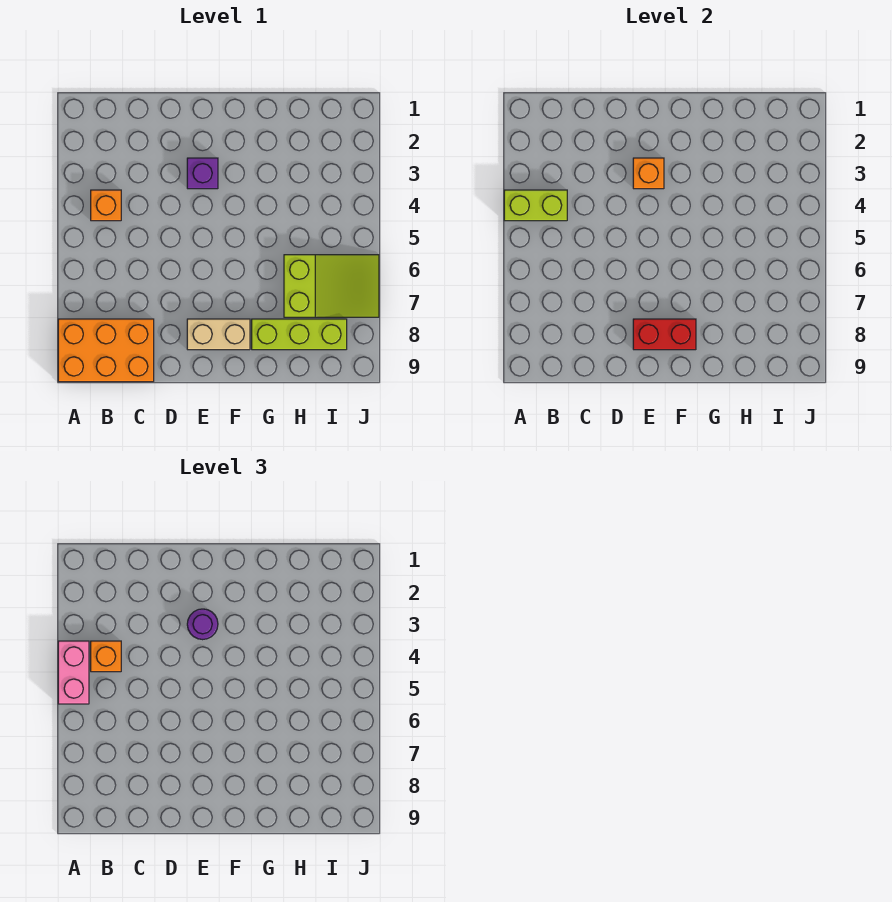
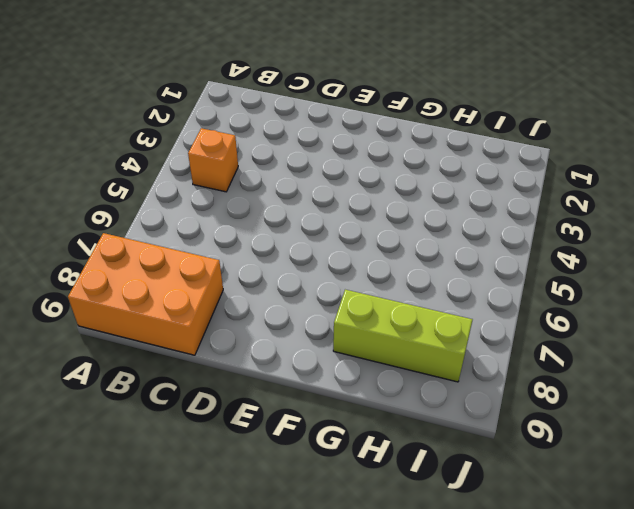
none -> purple brick E3 level 1
none -> tan brick E8:F8 level 1
none -> lime slope H6:J7 level 1 top H

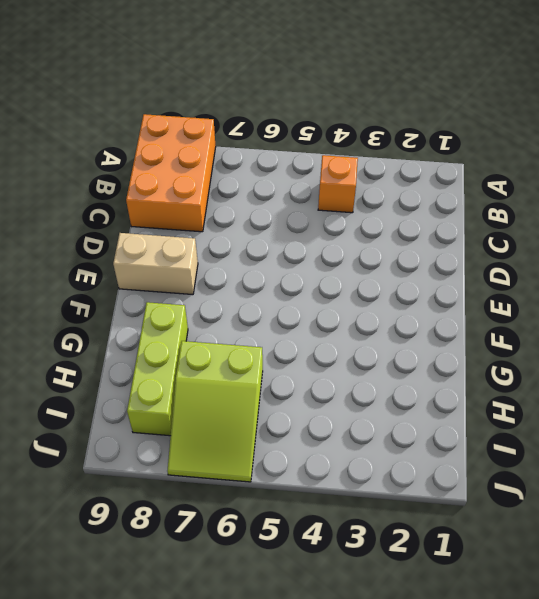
tan brick E8:E9 level 1 -> tan brick E8:F8 level 1
none -> purple brick E3 level 1
none -> lime brick A4:B4 level 2
none -> orange brick E3 level 2

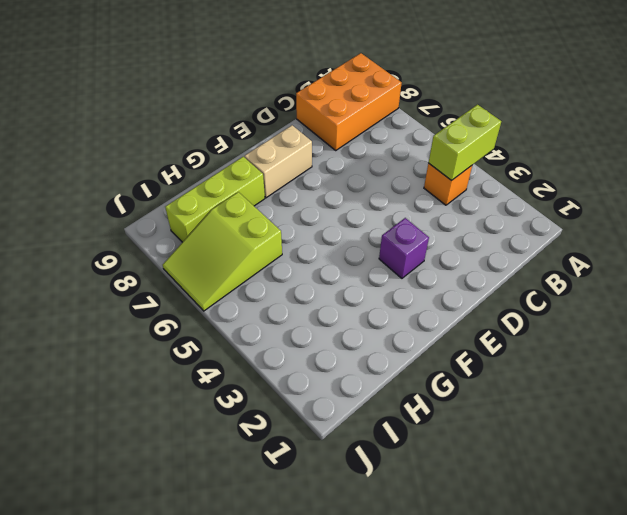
none -> orange brick E3 level 2
none -> red brick E8:F8 level 2
none -> pink brick A4:A5 level 3

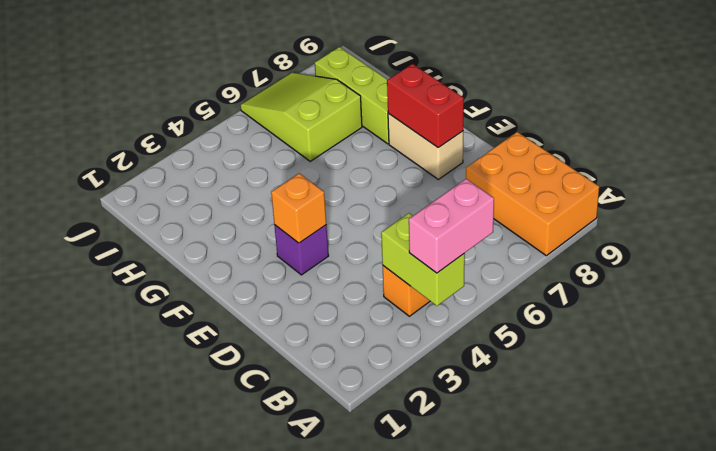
none -> orange brick B4 level 3
none -> purple round brick E3 level 3

